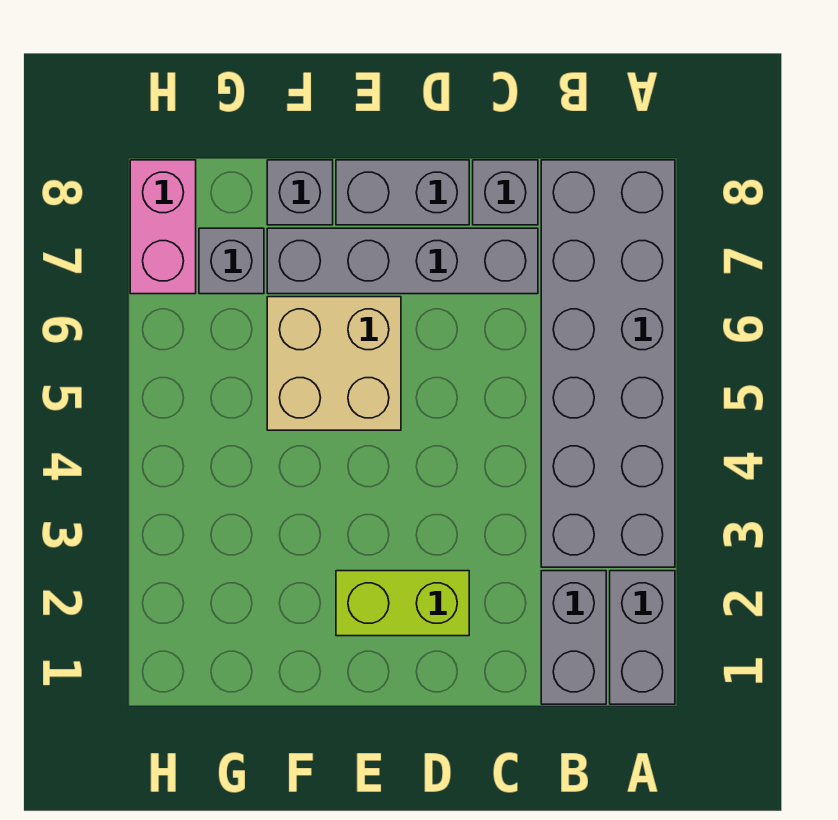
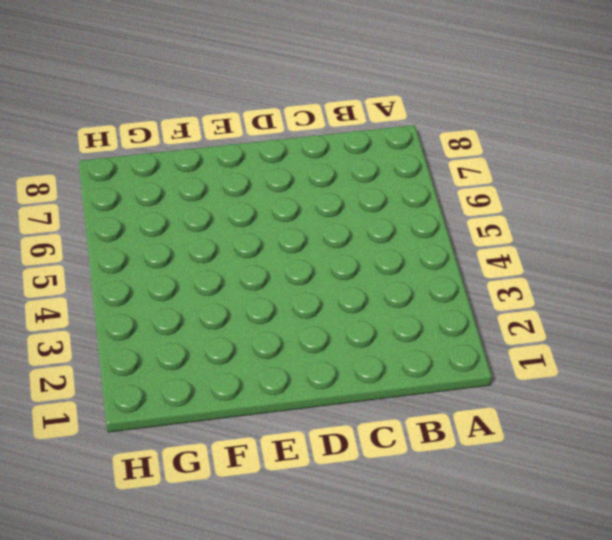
none -> grey brick A1:A2 level 1
none -> grey brick A3:B8 level 1

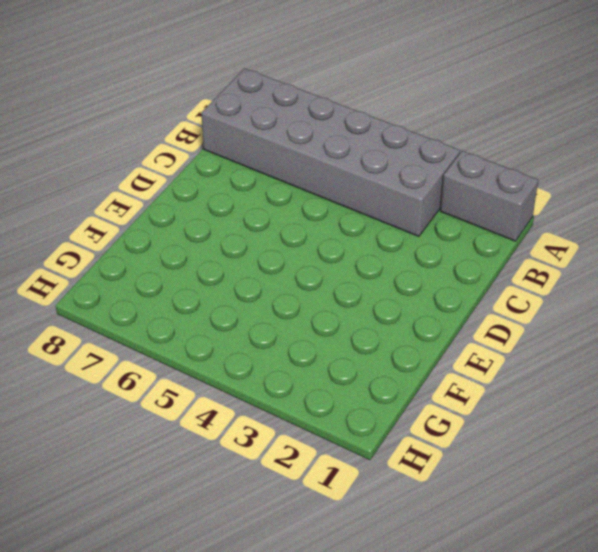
none -> grey brick B1:B2 level 1
none -> grey brick C7:F7 level 1

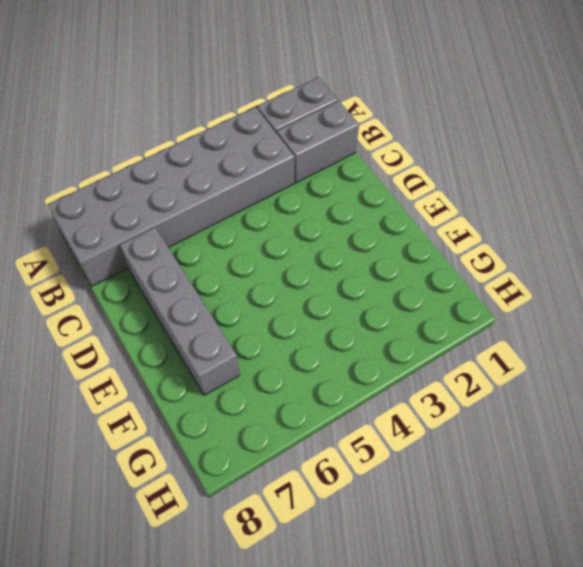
none -> grey brick C8 level 1
none -> lime brick D2:E2 level 1

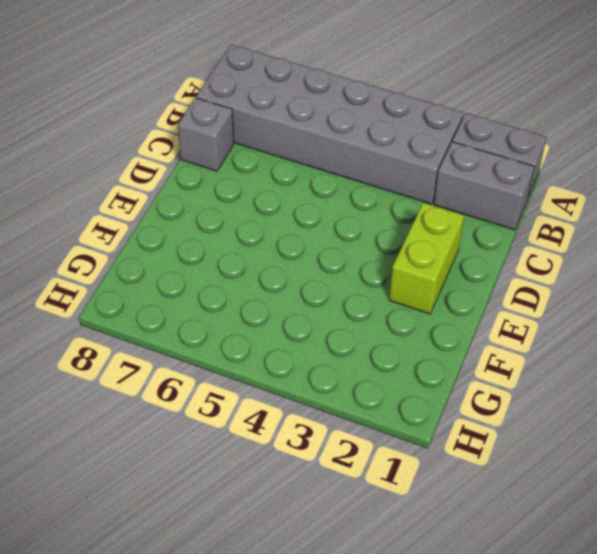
none -> grey brick C7:F7 level 1
none -> grey brick D8:E8 level 1

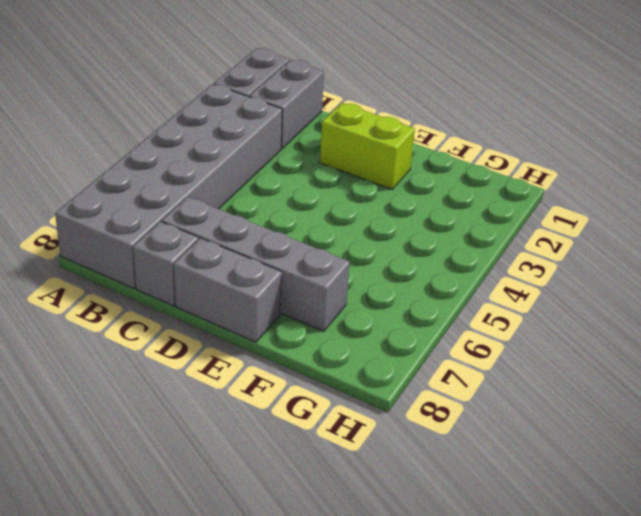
none -> tan brick E5:F6 level 1
none -> grey brick F8 level 1

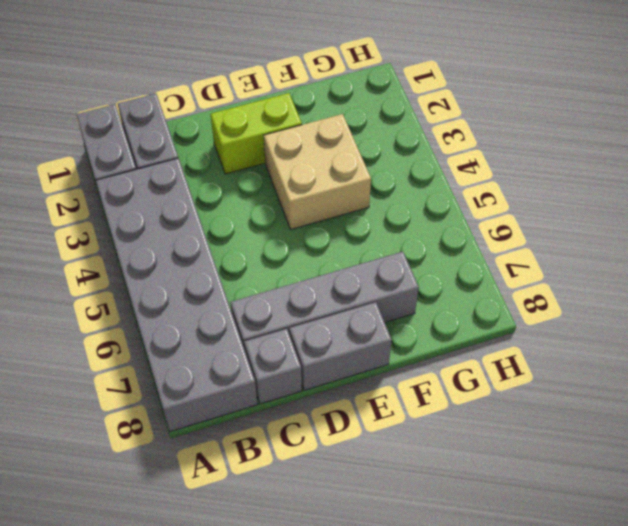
tan brick E3:F4 level 1 -> tan brick E5:F6 level 1
none -> grey brick F8 level 1
none -> grey brick G7 level 1

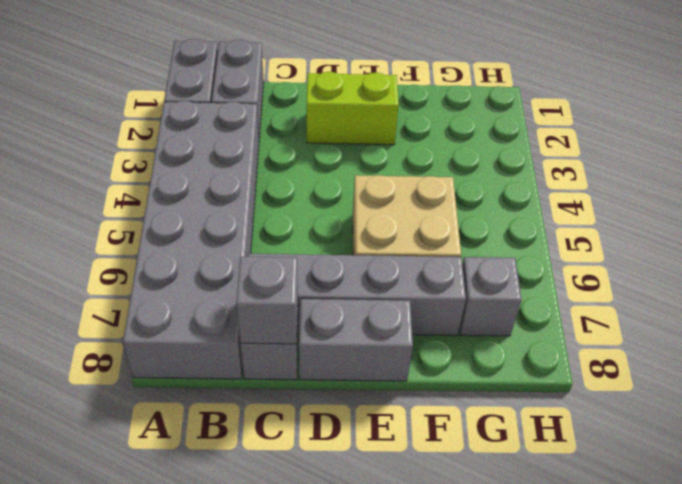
grey brick C8 level 2 -> grey brick F8 level 1
none -> pink brick H7:H8 level 1

